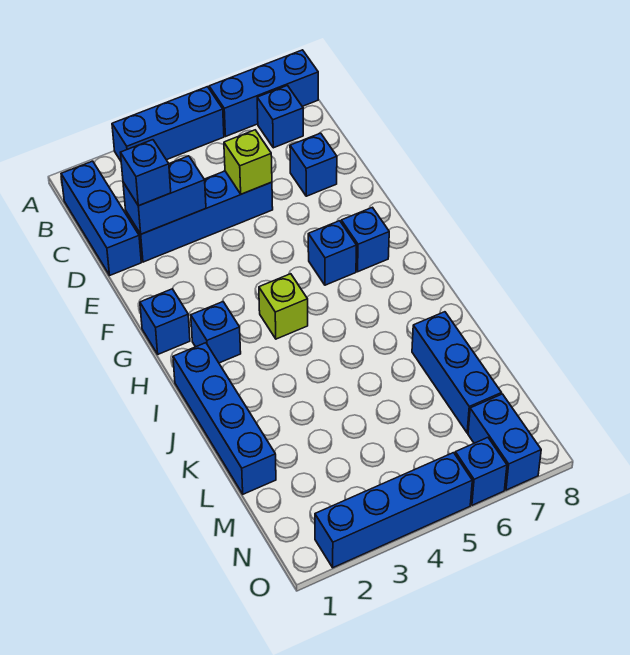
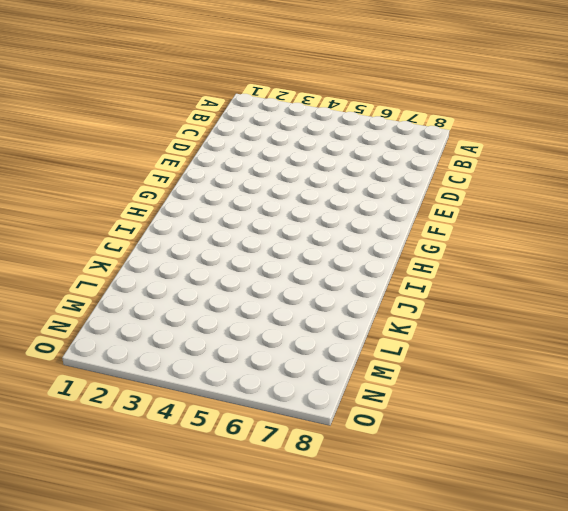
none -> blue brick A3:A5 level 1
none -> blue brick A6:A8 level 1
none -> blue brick B1:D1 level 1

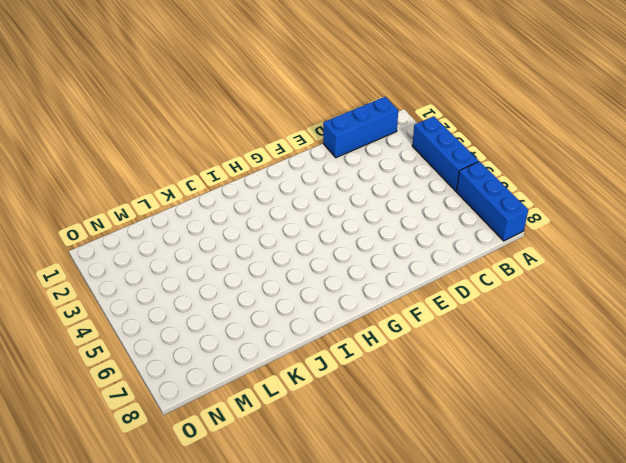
none -> blue brick B7 level 1
none -> blue brick D2:D5 level 1
none -> blue brick D7 level 1

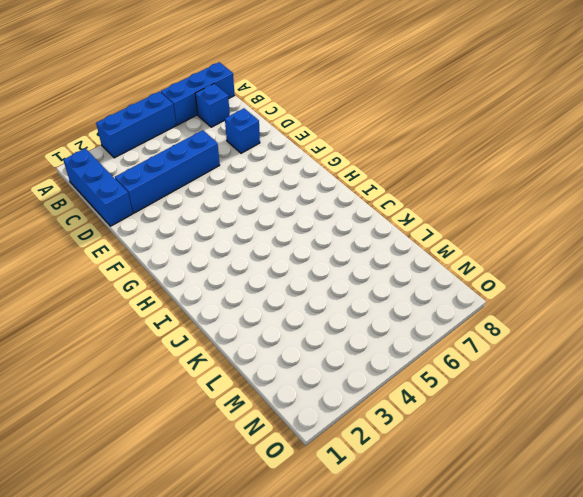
none -> blue brick G1 level 1
none -> blue brick G6 level 1
none -> blue brick G7 level 1

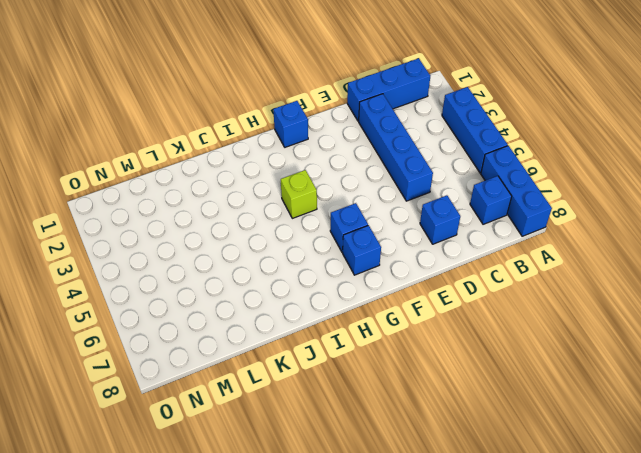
none -> blue brick H2 level 1
none -> blue brick I1:L1 level 1
none -> blue brick K7:M7 level 1

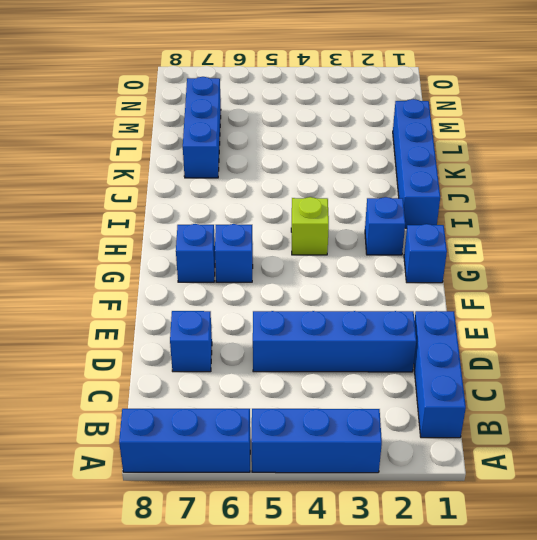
none -> blue brick B7 level 1
none -> blue brick N7:O7 level 1
none -> blue brick O2:O5 level 1

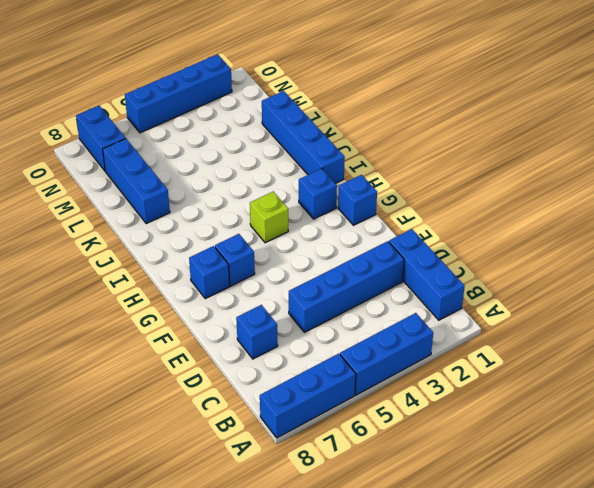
none -> blue brick B7 level 1
none -> blue brick O6 level 1
none -> blue brick D2:D3 level 2

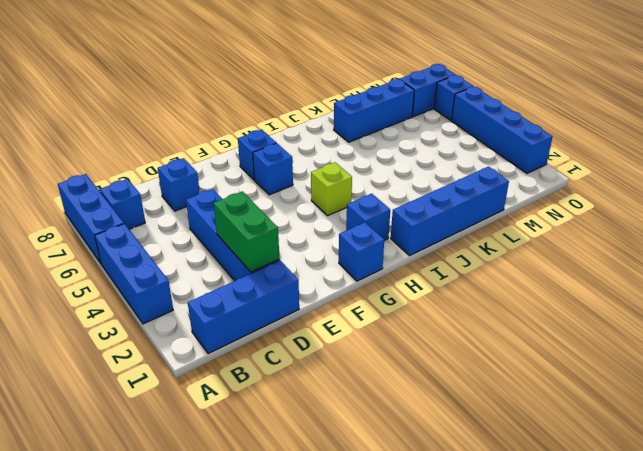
green brick D2:D3 level 2 -> blue brick D2:D3 level 2
none -> lime brick D5 level 2
none -> blue brick D2 level 3

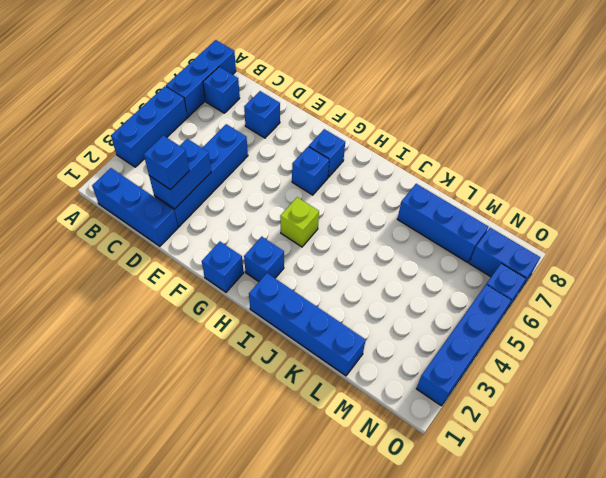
none -> lime brick D5 level 2

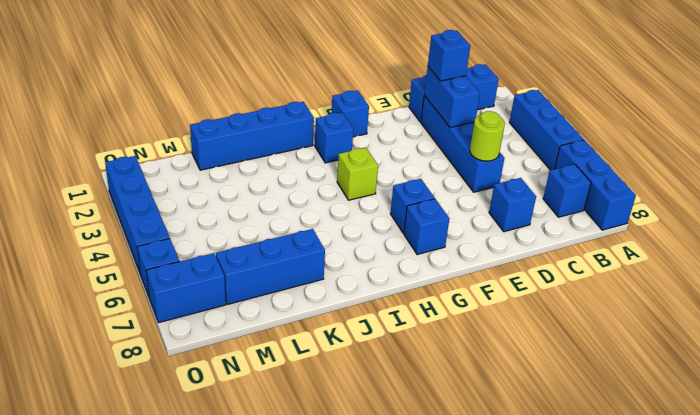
lime round brick D5 level 2 -> lime brick D5 level 2

